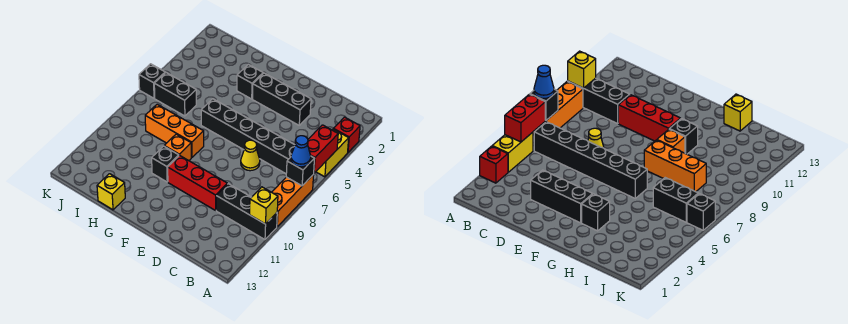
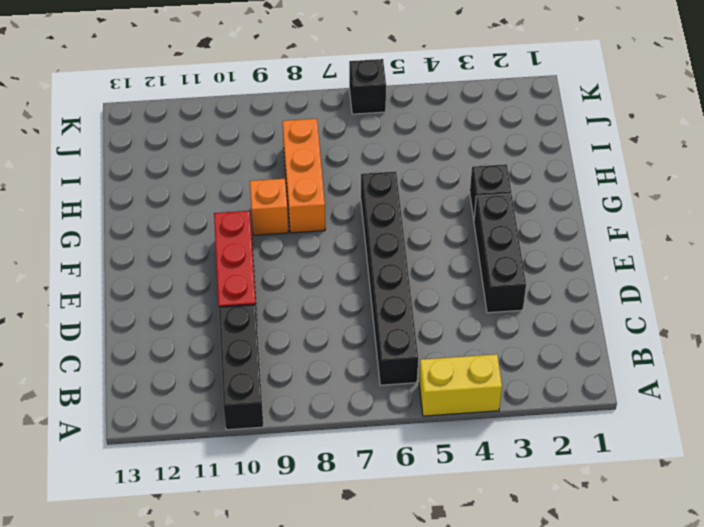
none -> red brick A3 level 1
none -> orange brick A7:A9 level 1
none -> yellow cone D7 level 1

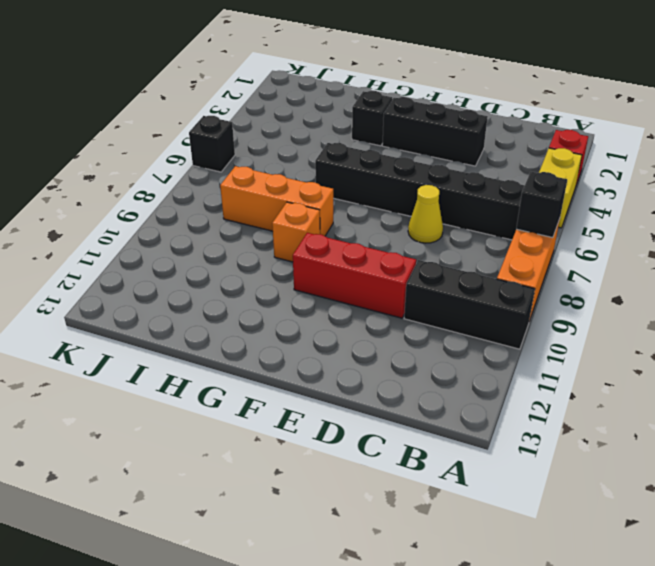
none -> black brick G10 level 1
none -> yellow brick H13 level 1
none -> black brick I6:J6 level 1

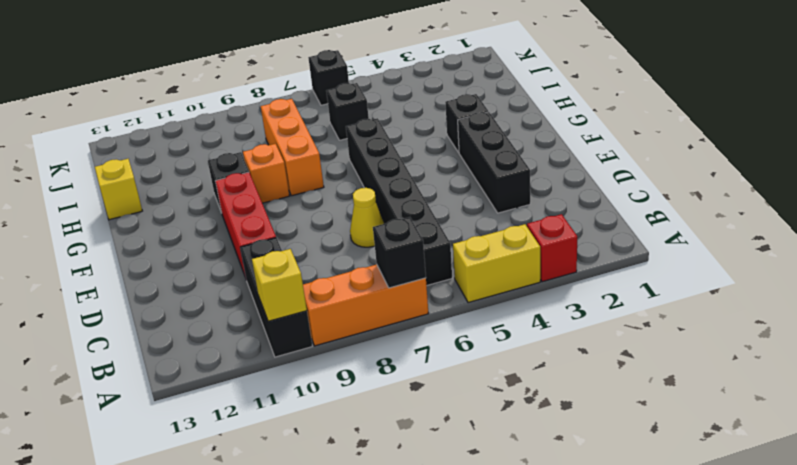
black brick I6 level 1 -> black brick I6:J6 level 1
none -> red brick A5:A6 level 2
none -> blue cone A7 level 3

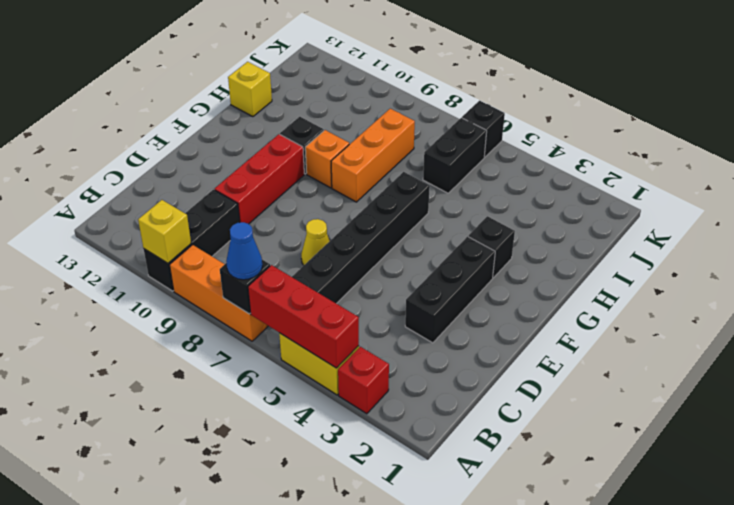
red brick A4:A6 level 2 -> red brick A5:A6 level 2

